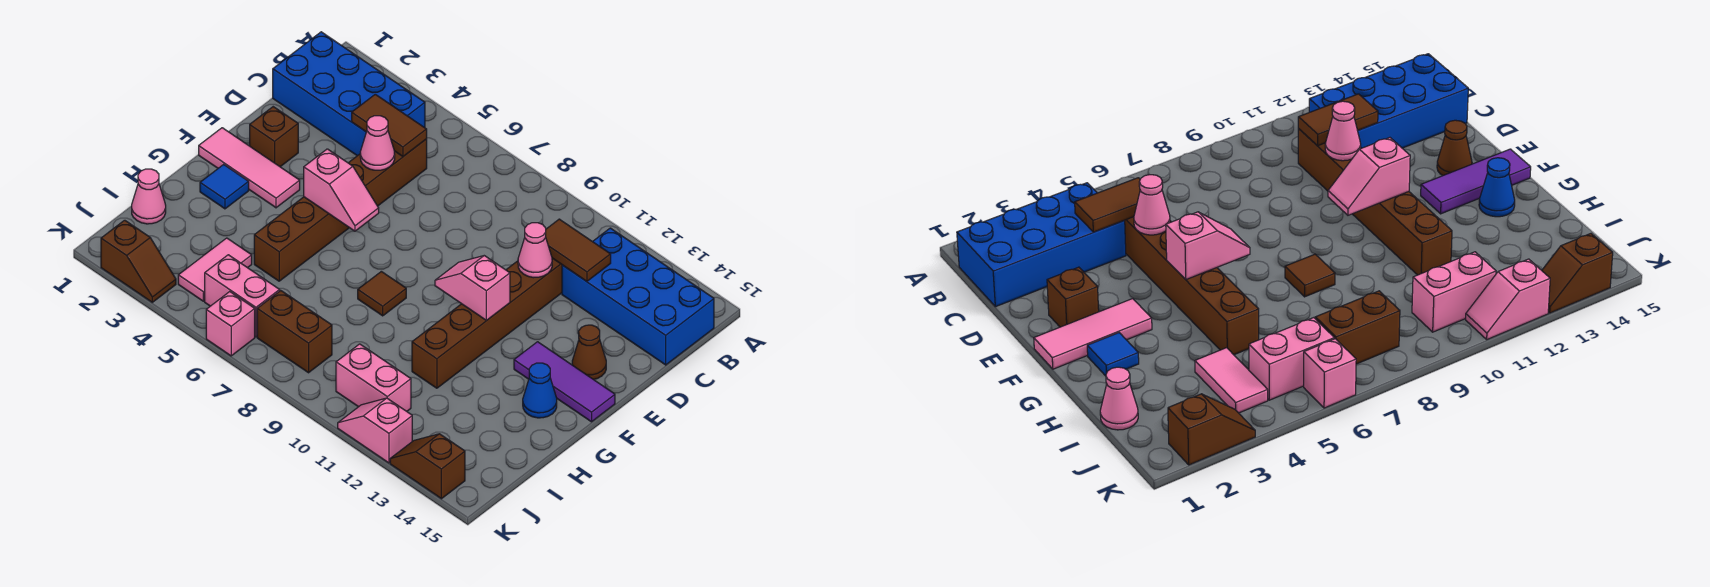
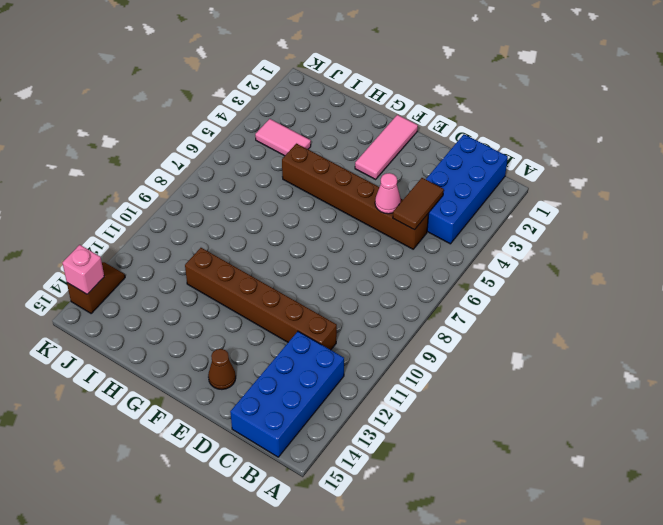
pink brick K14 level 2 -> pink brick K6 level 1
none -> brown brick E2 level 1
none -> purple tile F13:F15 level 1
none -> blue tile G2 level 1

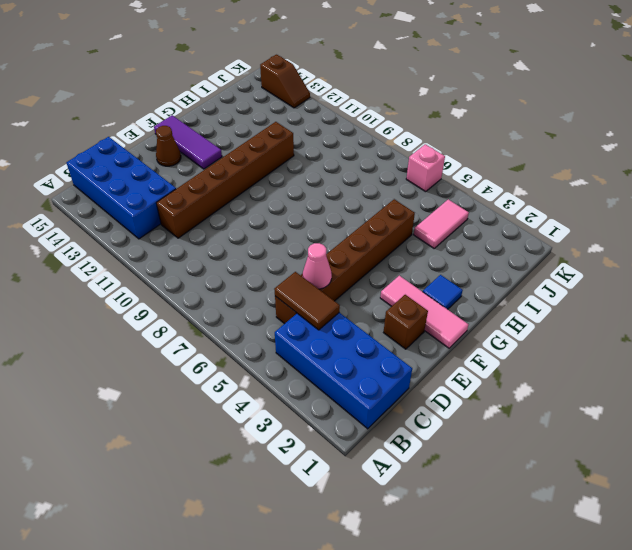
none -> brown tile G8 level 1
none -> blue cone G14 level 1
none -> pink cone I1 level 1

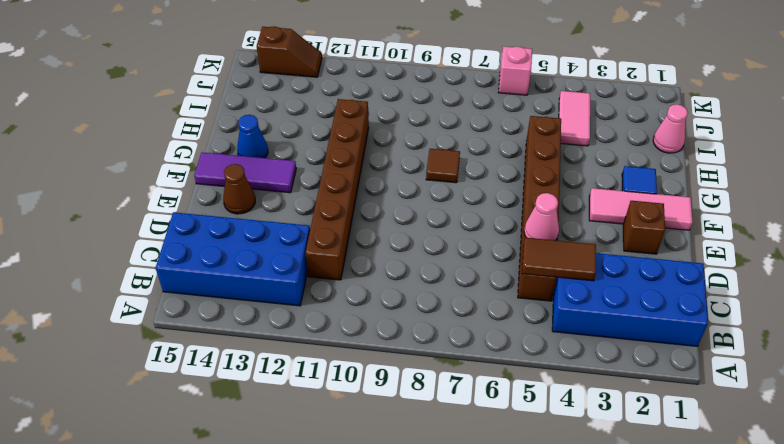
none -> pink brick J5:J6 level 1
none -> brown brick J7:J8 level 1
none -> pink brick J10:J11 level 1

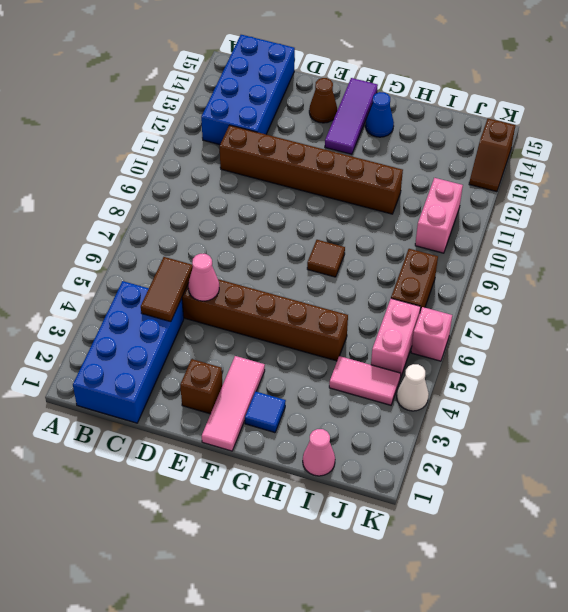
white cone K4 level 1 -> none
none -> brown slope K2:K3 level 1 top 2
none -> pink slope K11:K12 level 1 top 12
none -> brown tile C11:C12 level 2

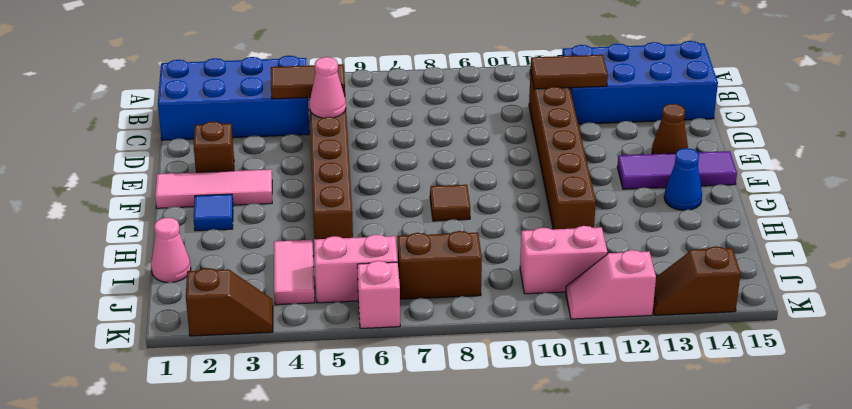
none -> pink cone D11 level 2
none -> pink slope F5:F6 level 2 top 5
none -> pink slope F10:F11 level 2 top 11

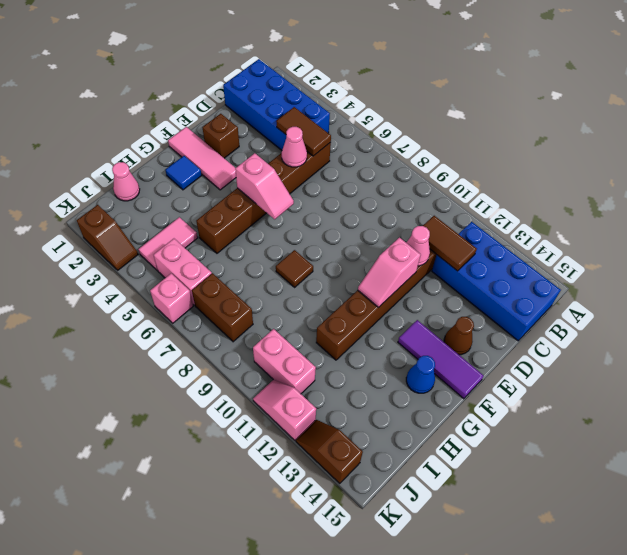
pink slope E11:F11 level 2 top E -> pink slope F10:F11 level 2 top 11

